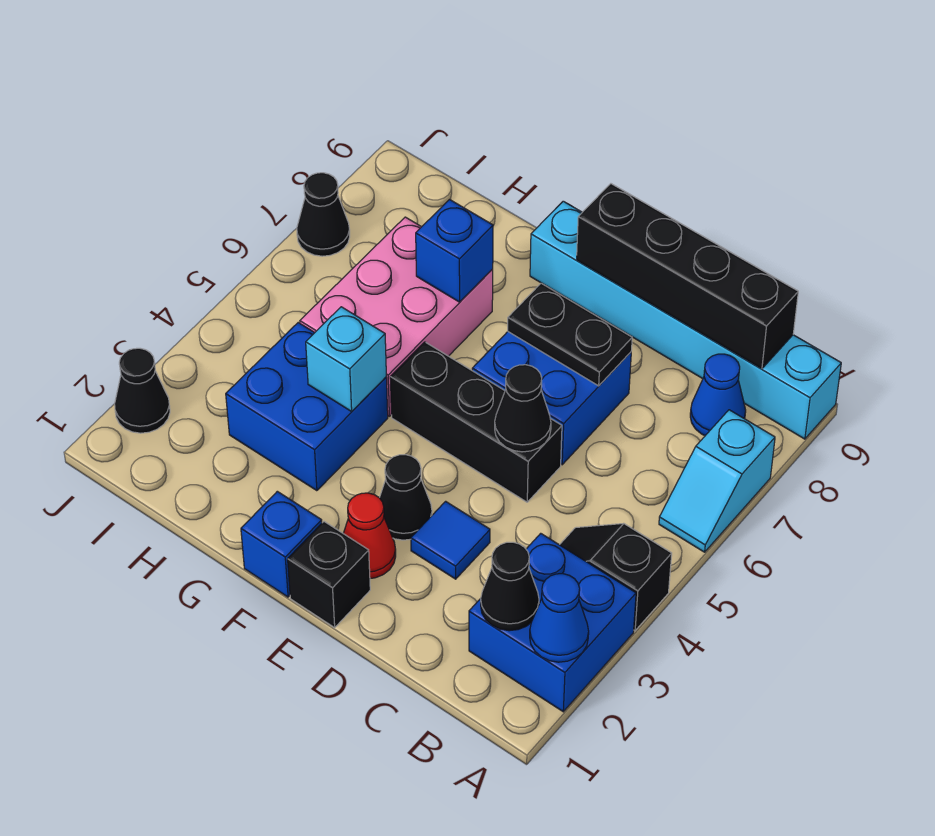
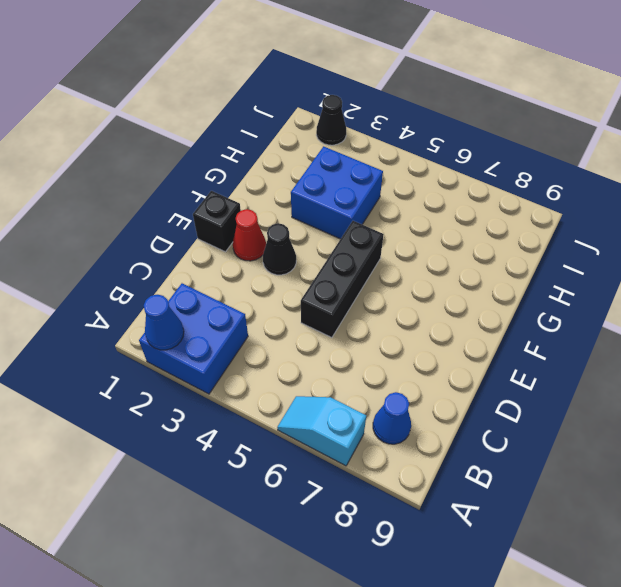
none -> black slope A4:B4 level 1 top A
none -> cyan brick A9:F9 level 1
none -> blue tile D3 level 1

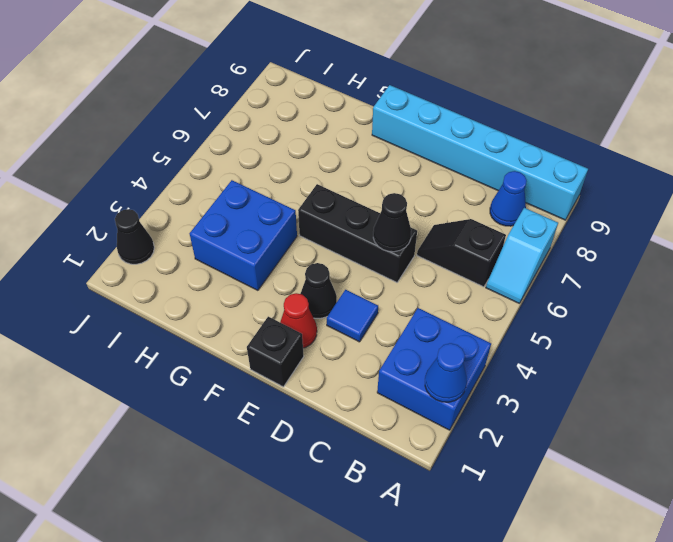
black slope B6:C6 level 1 top B -> black slope A4:B4 level 1 top A
none -> blue brick D6:E7 level 1
none -> blue brick F1 level 1
none -> pink brick G5:H7 level 1

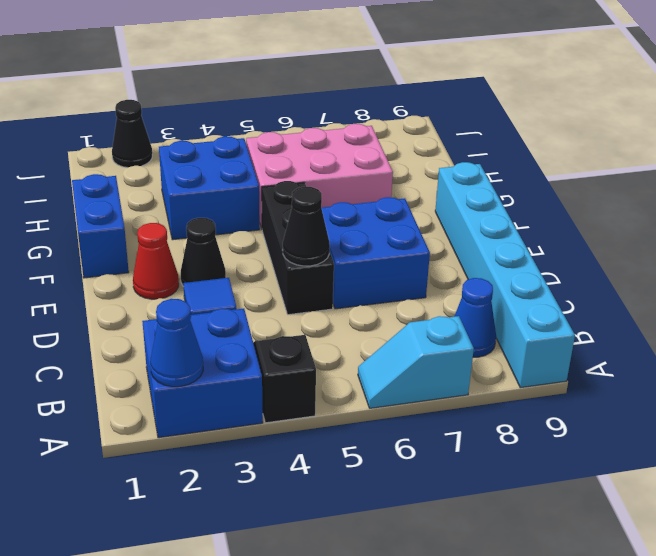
blue brick F1:G1 level 1 -> blue brick F1 level 1
none -> black brick E1 level 1
none -> black cone J7 level 1
none -> black cone B2 level 2

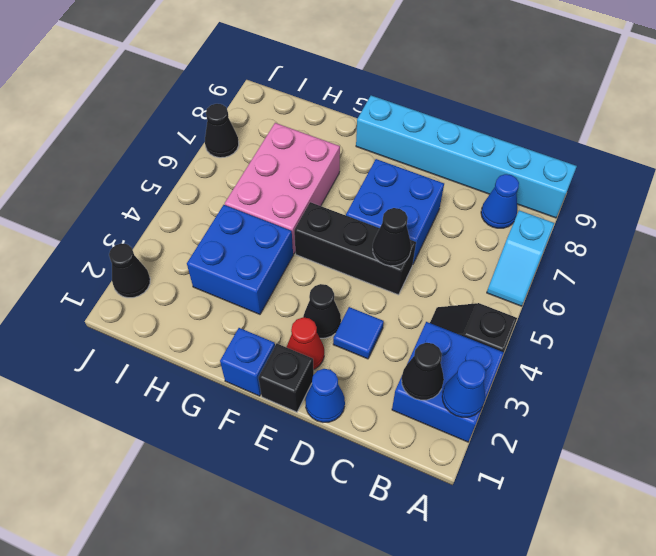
blue cone D1 level 1 -> none
none -> black brick B9:E9 level 2
none -> black plate D7:E7 level 2
none -> cyan brick G4 level 2

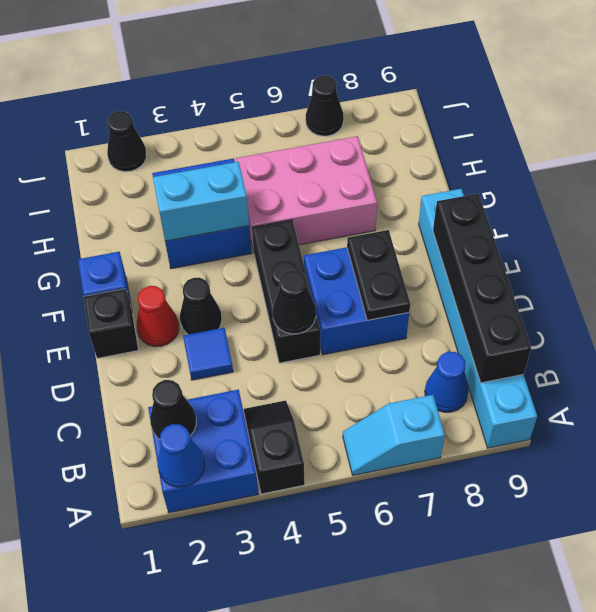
cyan brick G3:G4 level 2 -> cyan brick G4 level 2
none -> blue brick G7 level 2

